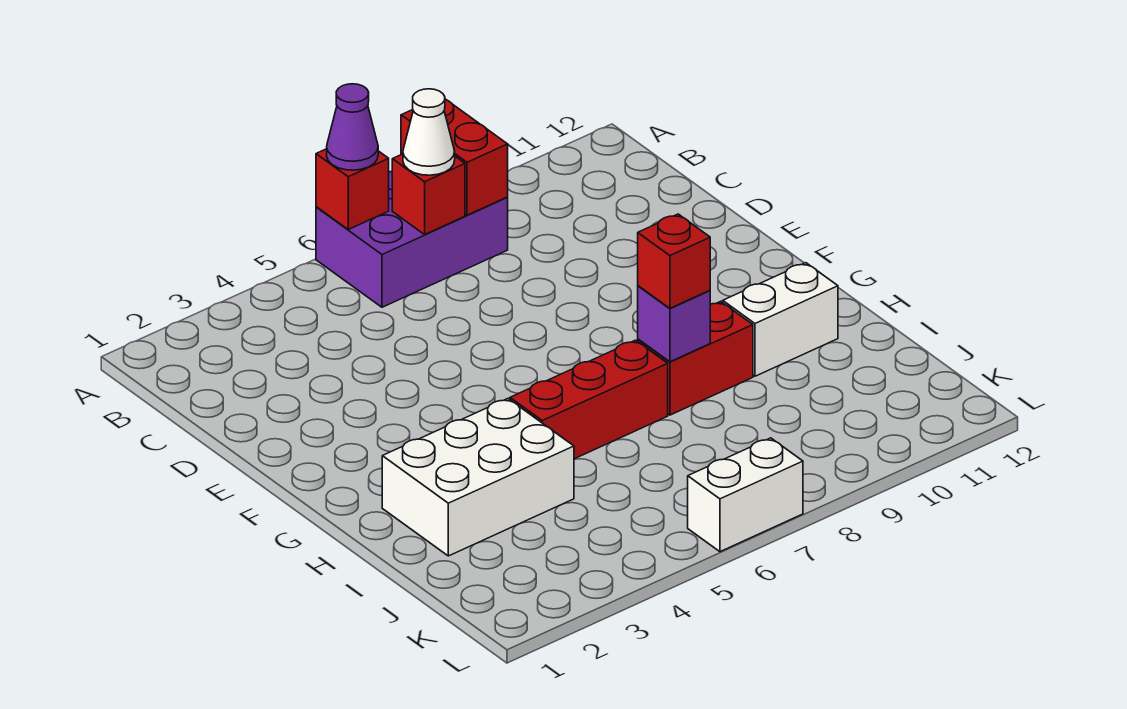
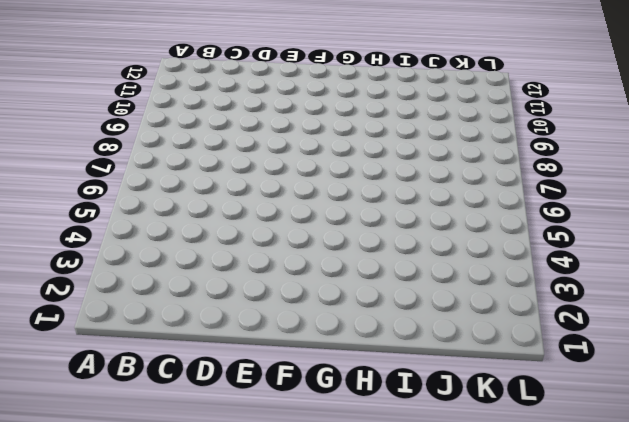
none -> purple brick A6:B8 level 1
none -> white brick H2:I4 level 1
none -> red brick H5:H7 level 1

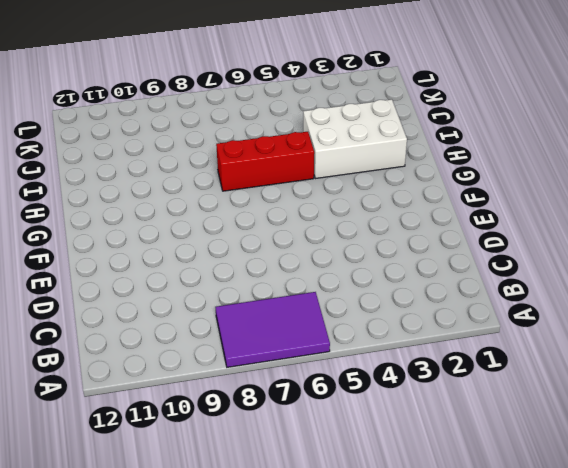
purple tile A6:B8 level 1 -> purple brick A6:B8 level 1
none -> red brick H8:H9 level 1
none -> white brick H10:H11 level 1
none -> white brick L6:L7 level 1

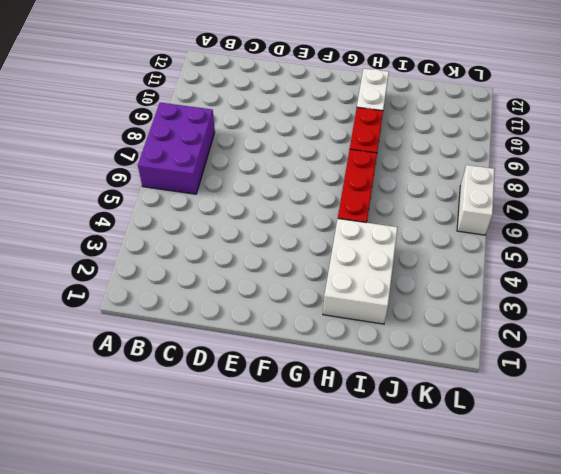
none -> red brick A6 level 2
none -> red brick A8:B8 level 2
none -> red brick B7 level 2

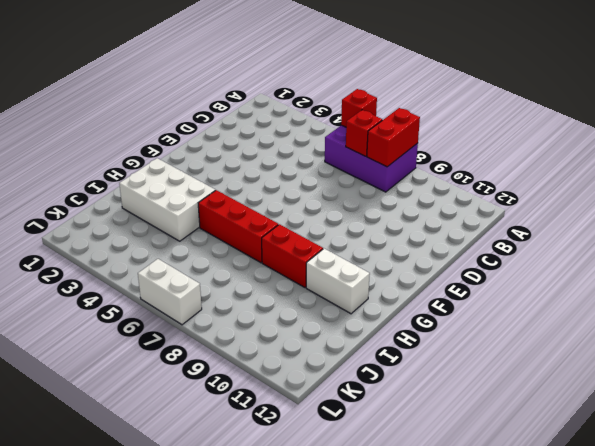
none -> purple brick H8 level 2
none -> purple cone A6 level 3
none -> white cone B7 level 3

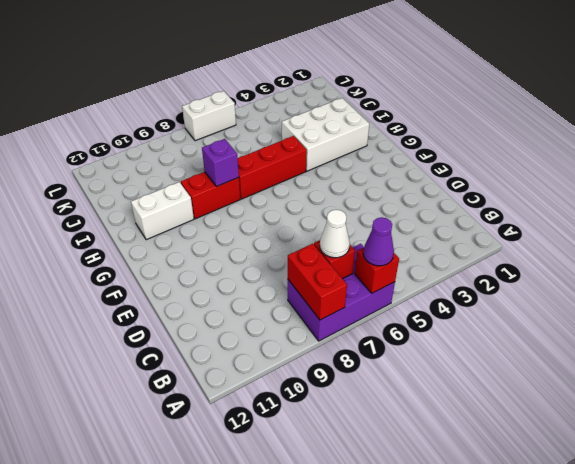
none -> red brick H8 level 3

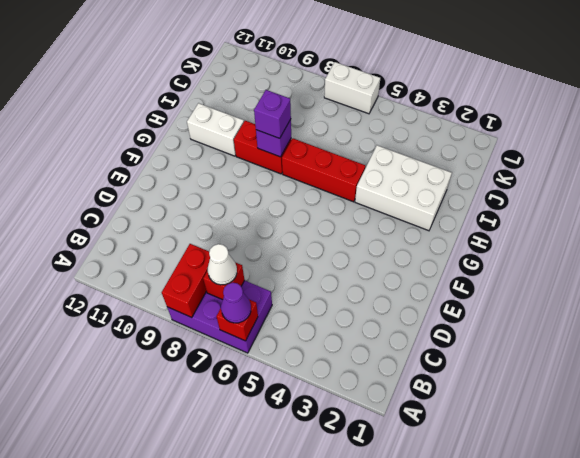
purple brick H8 level 3 -> red brick H8 level 3

